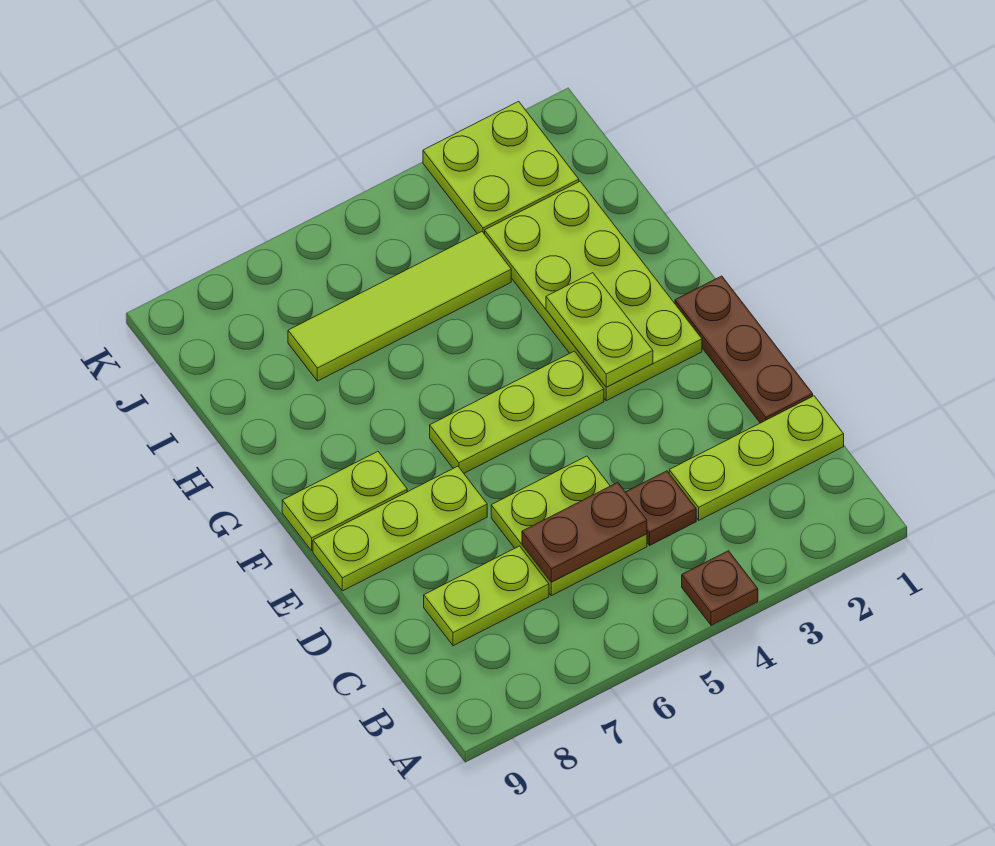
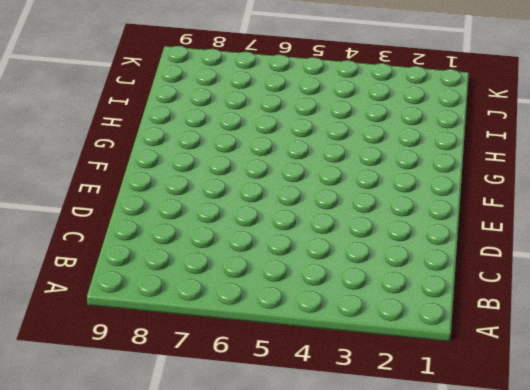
none -> brown plate A4 level 1
none -> lime plate C1:C3 level 1
none -> brown plate C4 level 1

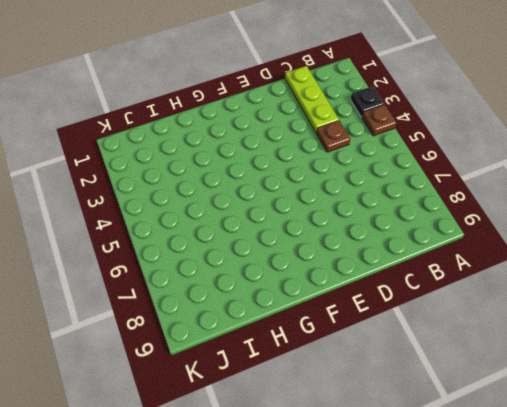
black plate A3 level 1 -> none
none -> lime plate C5:D6 level 1
none -> lime plate C7:C8 level 1
none -> brown plate D1:F1 level 1

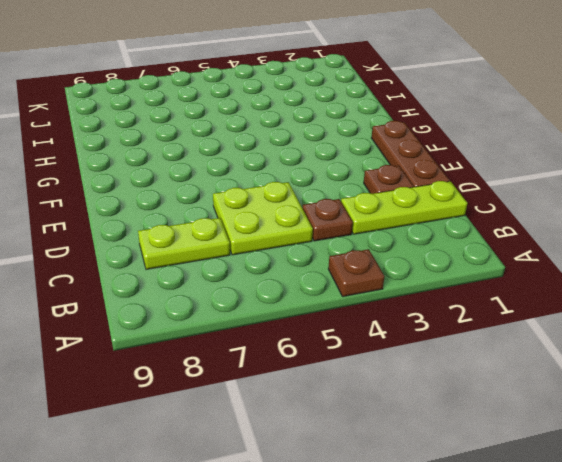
brown plate D2 level 1 -> none
none -> lime plate E7:E9 level 1
none -> lime plate F2:I3 level 1
none -> lime plate F4:F6 level 1

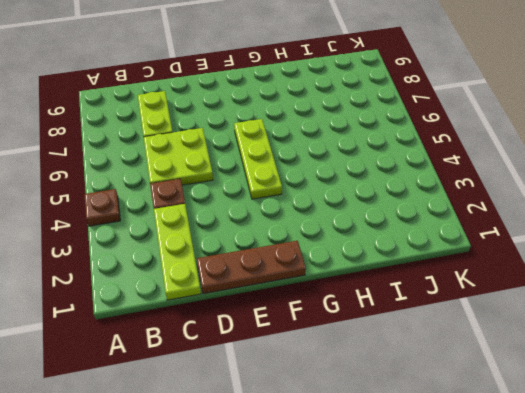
none -> lime plate E7:E9 level 1
none -> lime plate F2:I3 level 1
none -> lime plate F8:F9 level 1

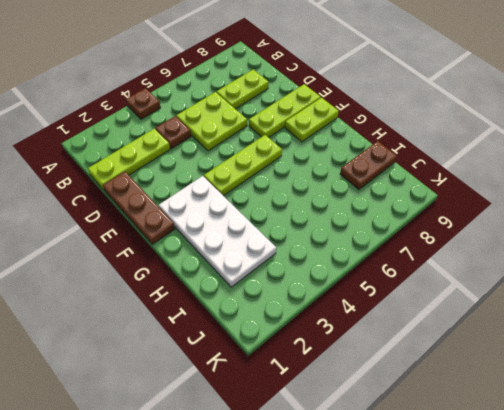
white plate F2:I3 level 1 -> lime plate F2:I3 level 1
brown plate I8:I9 level 1 -> brown plate C5:C6 level 2
none -> lime tile I4:I7 level 1
none -> lime plate J2:K3 level 1
none -> lime plate F3:G3 level 2

